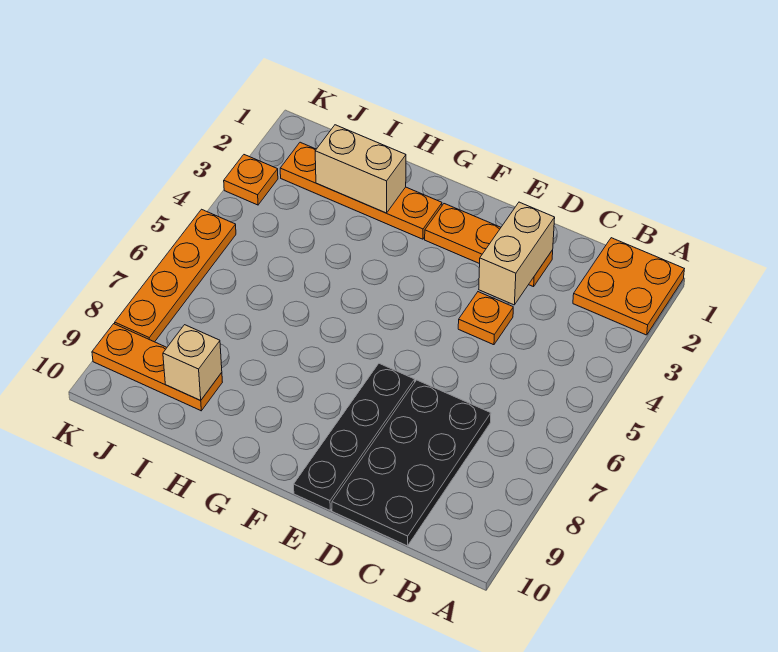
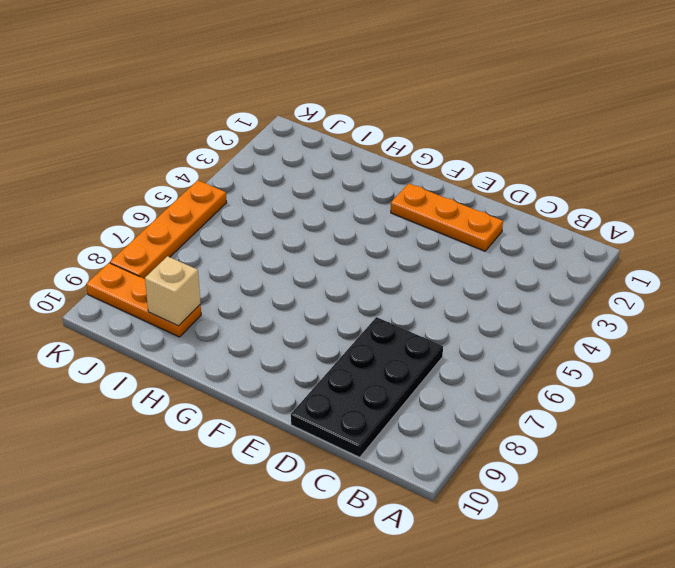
none -> orange plate A1:B2 level 1
none -> orange plate D4 level 1
none -> black plate E7:E10 level 1

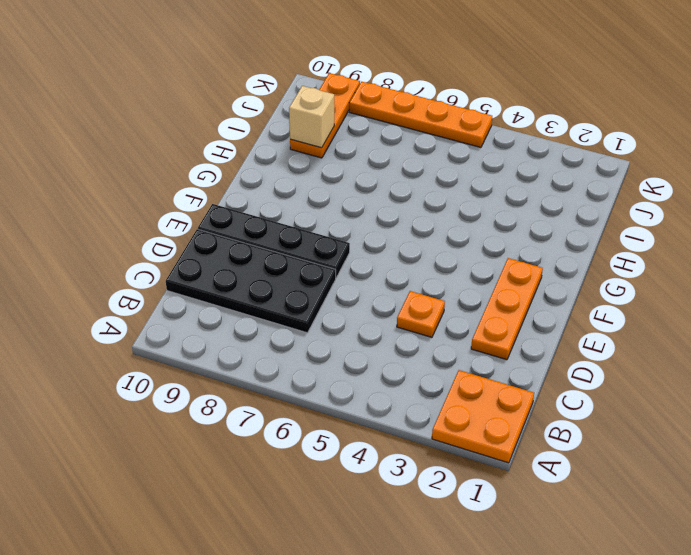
none -> orange plate G2:J2 level 1
none -> orange plate K3 level 1
none -> tan brick D2:D3 level 2

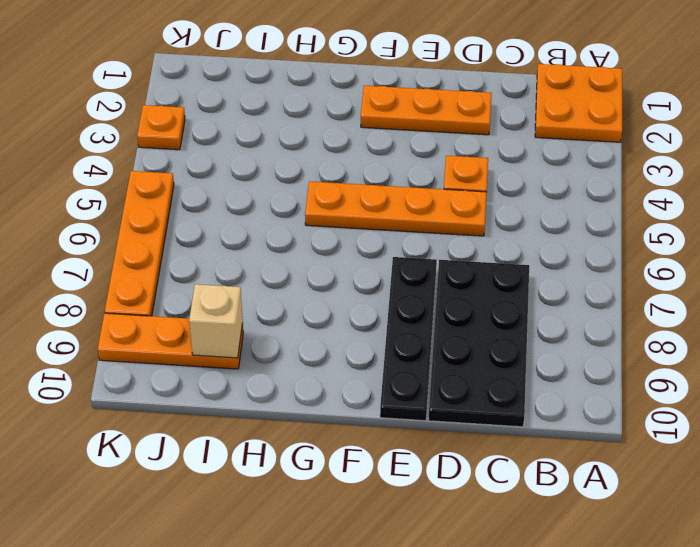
orange plate D5:G5 level 1 -> orange plate G2:J2 level 1
none -> tan brick D2:D3 level 2
none -> tan brick H2:I2 level 2

